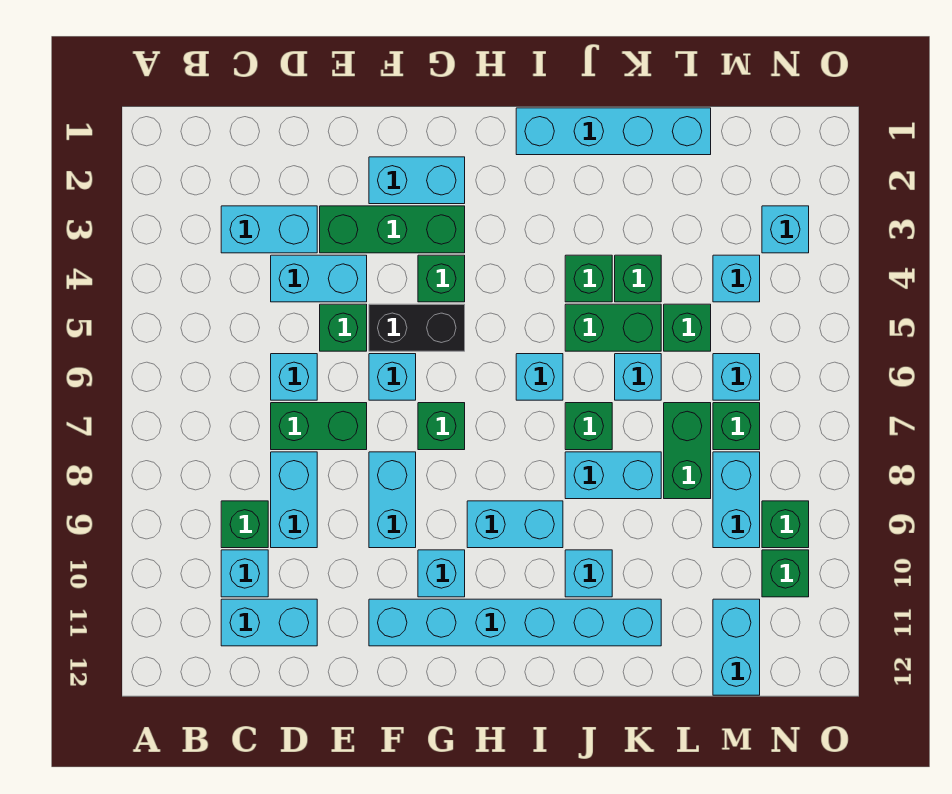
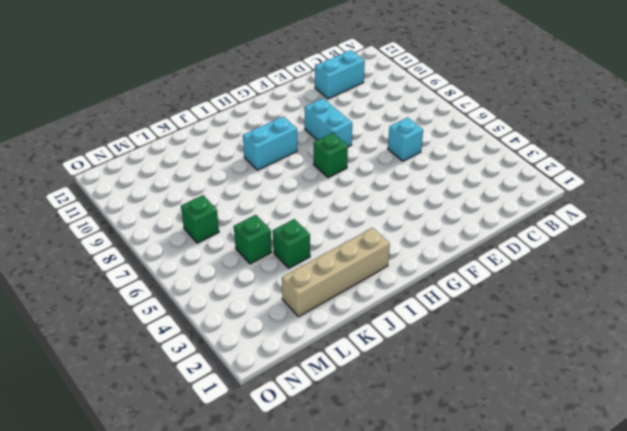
tan brick I2:L2 level 1 -> none
none -> cyan brick C3:D3 level 1
none -> green brick C9 level 1
none -> cyan brick C10 level 1
none -> cyan brick D4:E4 level 1

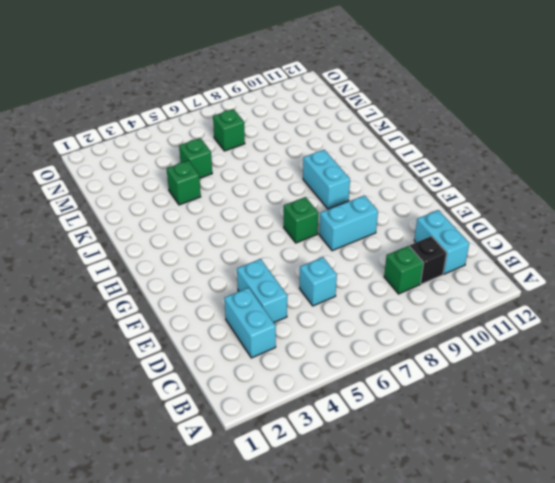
black brick C10 level 1 -> cyan brick C10 level 1
none -> green brick D7:E7 level 1
none -> cyan brick D8:D9 level 1
none -> green brick E3:G3 level 1
none -> green brick E5 level 1

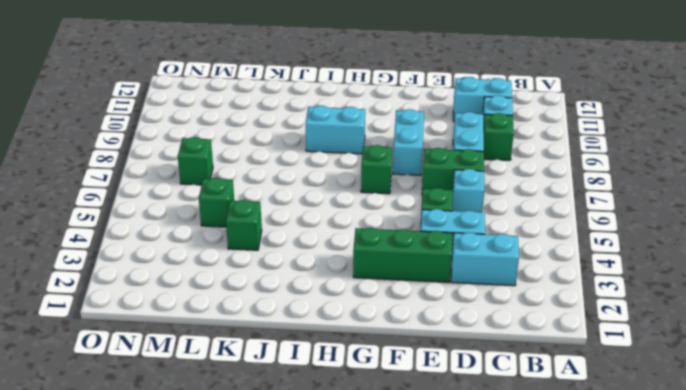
none -> cyan brick F2:G2 level 1
none -> black brick F5:G5 level 1
none -> cyan brick F6 level 1
none -> cyan brick F11:K11 level 1

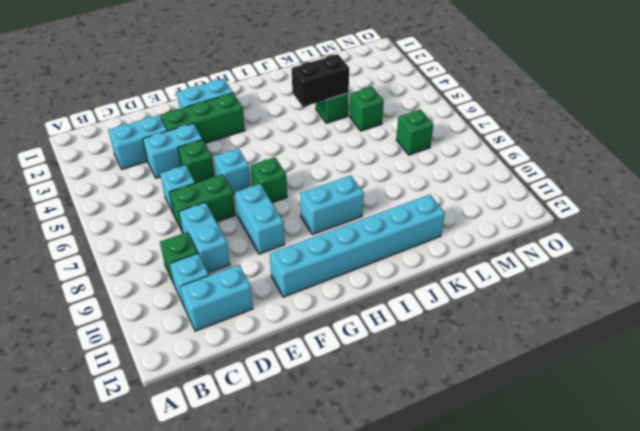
black brick J4:K4 level 2 -> black brick F5:G5 level 1
none -> green brick G4 level 1
none -> cyan brick G10 level 1
none -> cyan brick I1:L1 level 1
none -> cyan brick I6 level 1

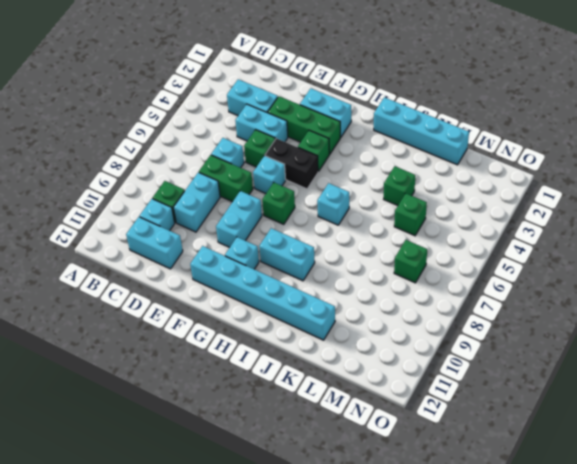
none -> green brick J4 level 1
none -> green brick J5:K5 level 1
none -> green brick J7 level 1
none -> cyan brick J8:K8 level 1

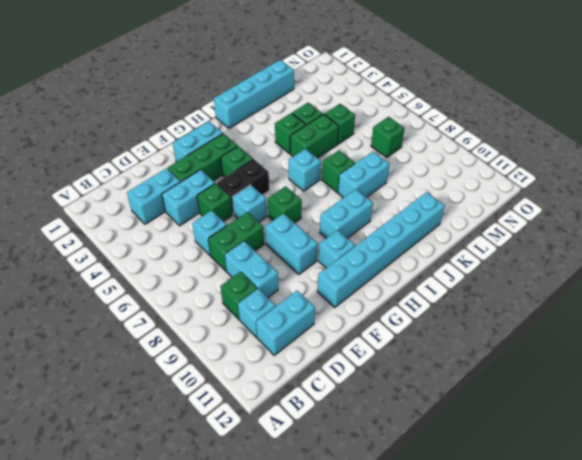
none -> cyan brick J10 level 1
none -> cyan brick K6 level 1
none -> green brick L7:L8 level 1
none -> cyan brick M4 level 1

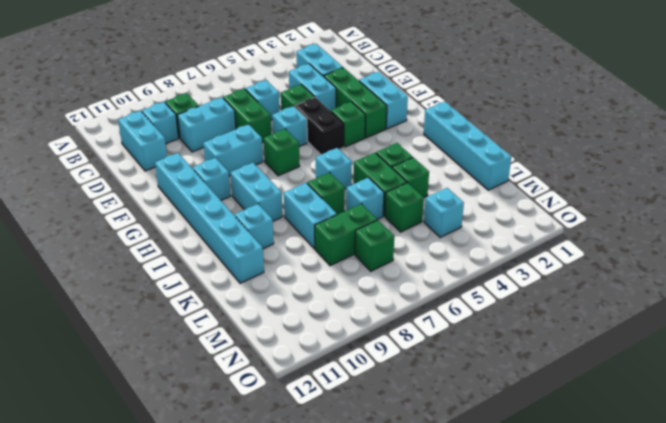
none -> cyan brick M6 level 1
none -> cyan brick M8:M9 level 1
none -> cyan brick M11:M12 level 1
none -> cyan brick N3 level 1

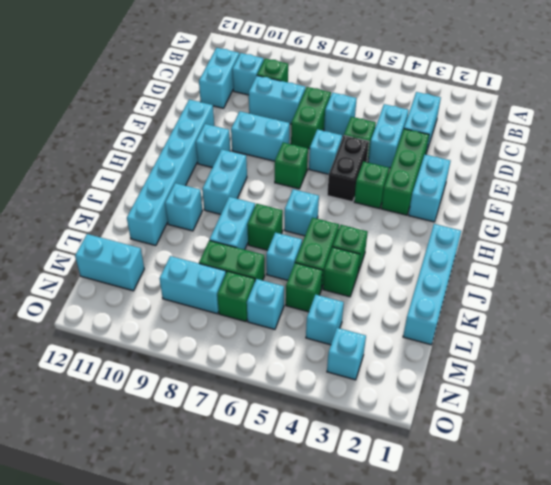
none -> green brick N9 level 1
none -> green brick N10 level 1

